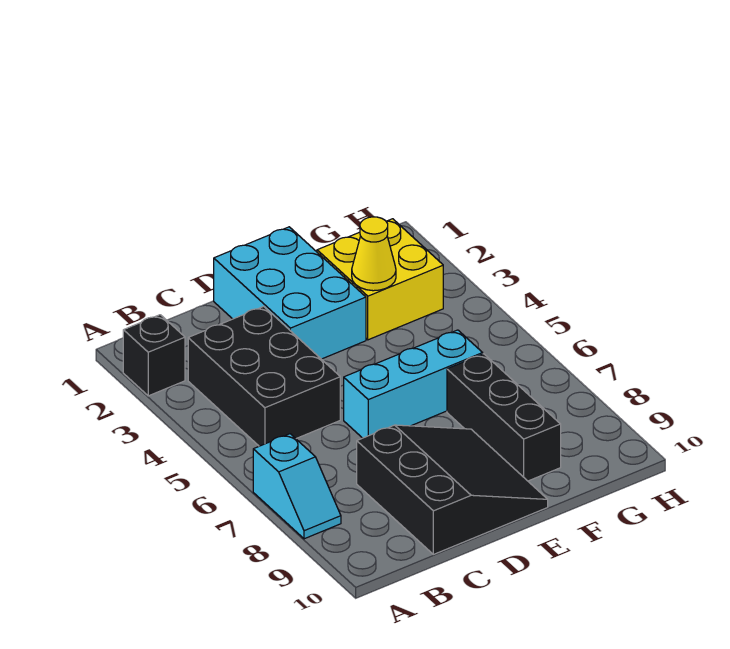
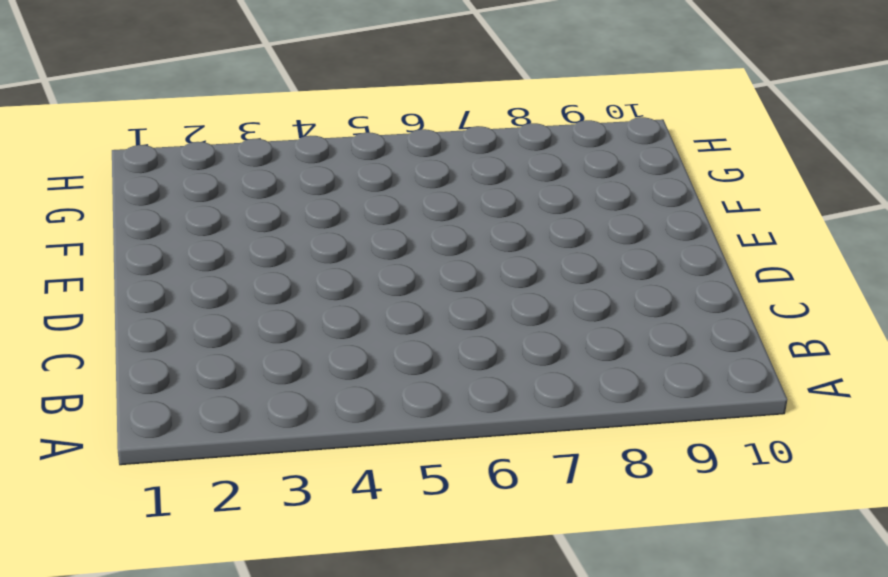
none -> black brick A2 level 1
none -> cyan slope A7:A8 level 1 top 7

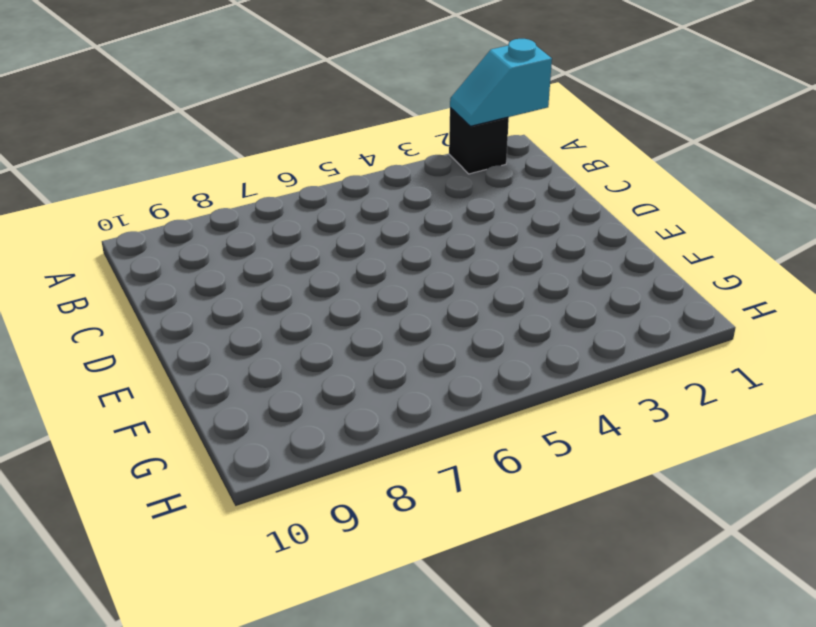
cyan slope A1:A2 level 2 top 1 -> cyan slope A7:A8 level 1 top 7
none -> black brick B3:C5 level 1
none -> black slope C8:E10 level 1 top C

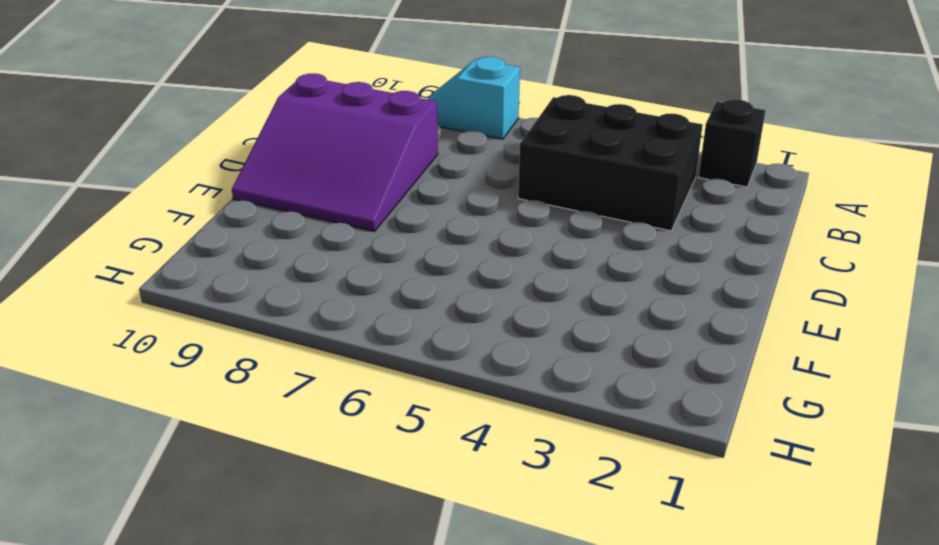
purple slope C8:E10 level 1 top C -> black slope C8:E10 level 1 top C
none -> cyan brick D1:E3 level 1
none -> cyan brick D6:F6 level 1

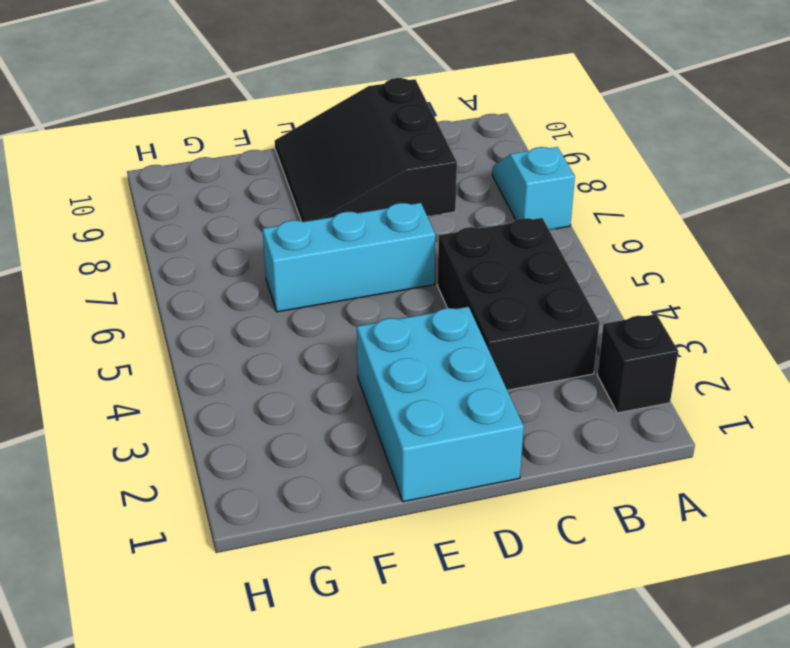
none -> yellow brick F2:G3 level 1
none -> black brick F7:F9 level 1

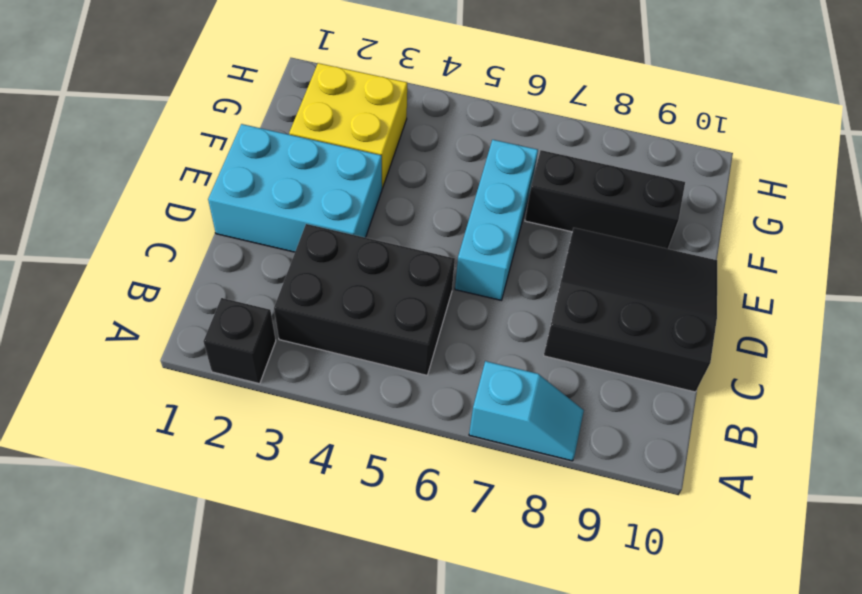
none -> yellow cone F3 level 2

